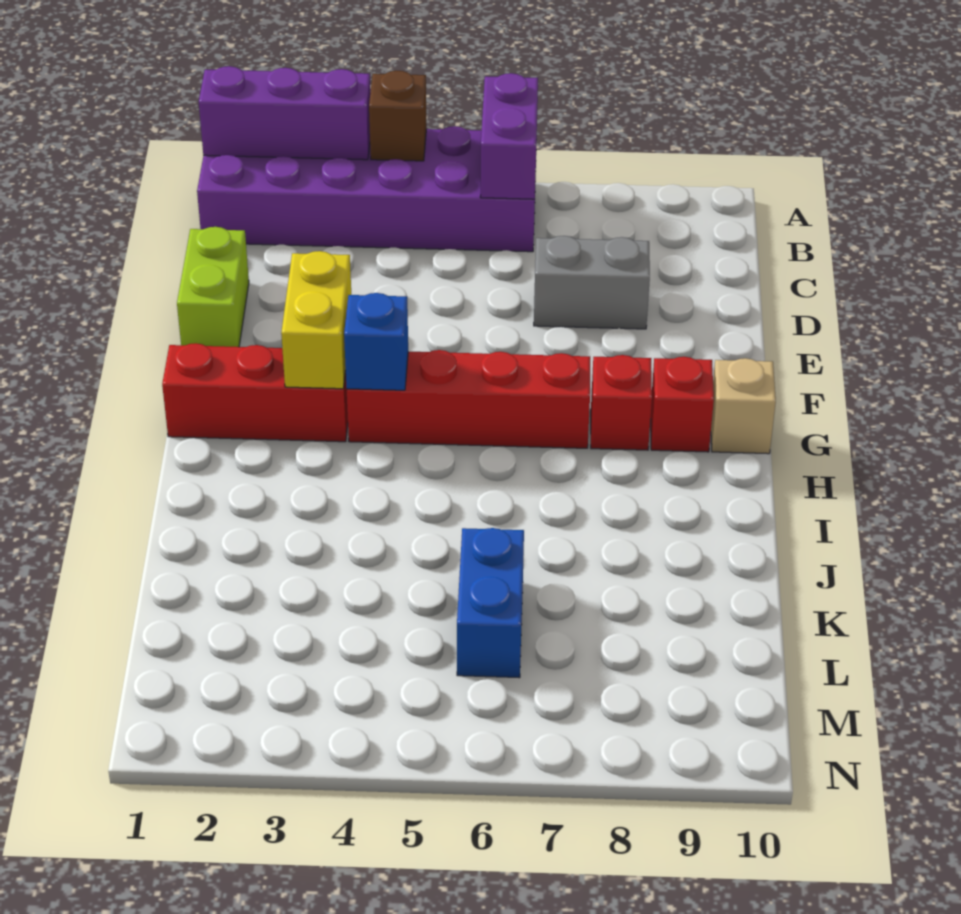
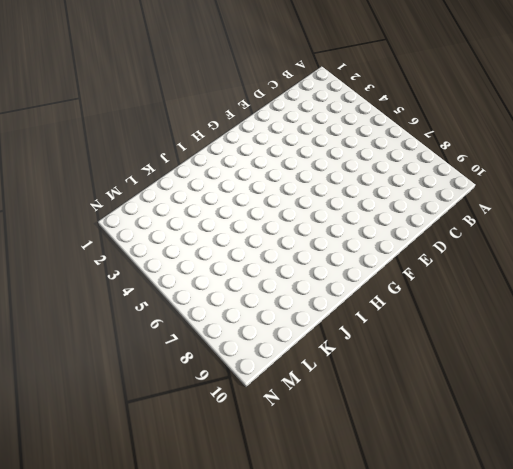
none -> purple brick A1:B6 level 1
none -> lime brick D1:E1 level 1
none -> grey brick D7:D8 level 1

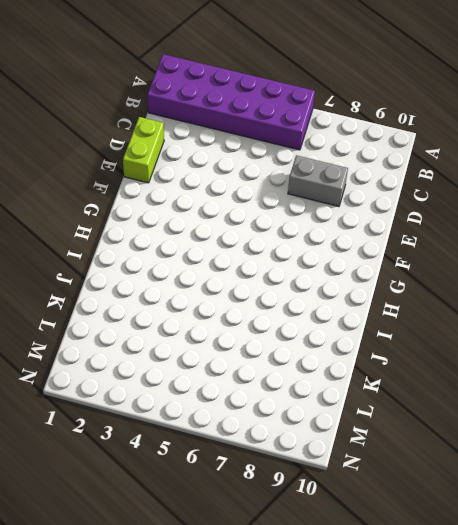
none -> red brick G1:G3 level 1
none -> red brick G4:G7 level 1
none -> red brick G8 level 1

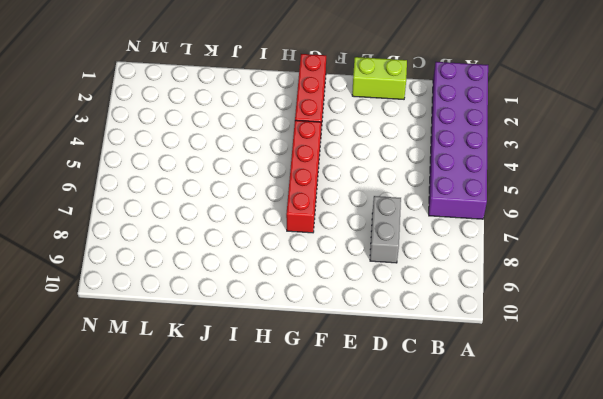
none -> red brick G8 level 1
none -> red brick G9 level 1
none -> tan brick G10 level 1

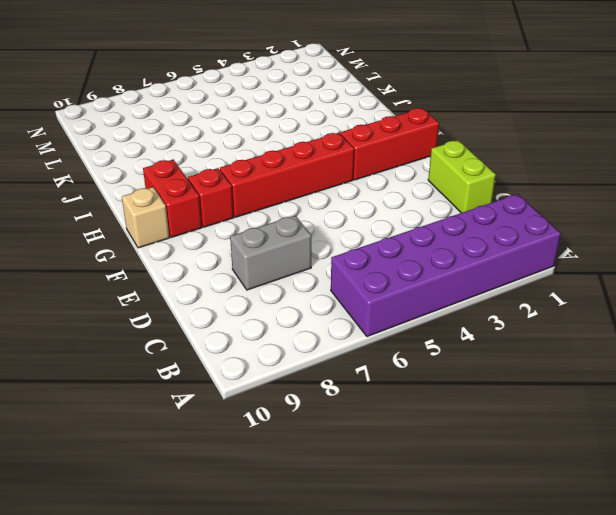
red brick G9:H9 level 1 -> red brick G9 level 1
none -> blue brick K6:L6 level 1
none -> purple brick A1:A3 level 2
none -> brown brick A4 level 2

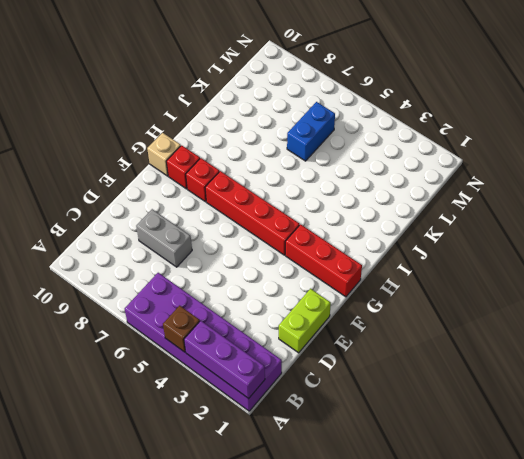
none -> purple brick A6:B6 level 2
none -> yellow brick F3:G3 level 2
none -> blue brick G4 level 2

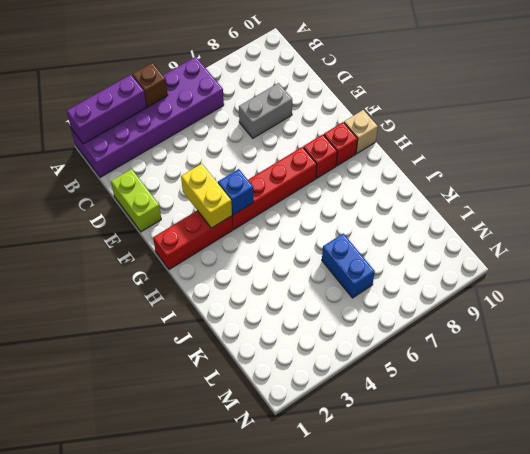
none -> purple brick A6:B6 level 2

